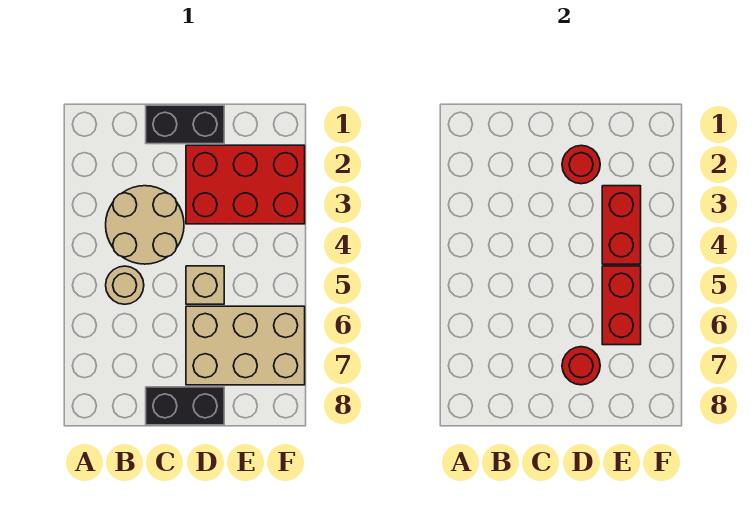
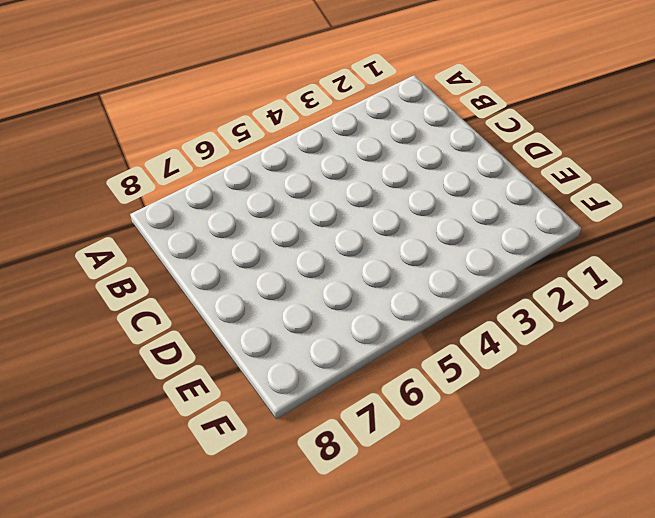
none -> tan round brick B3:C4 level 1
none -> tan round brick B5 level 1

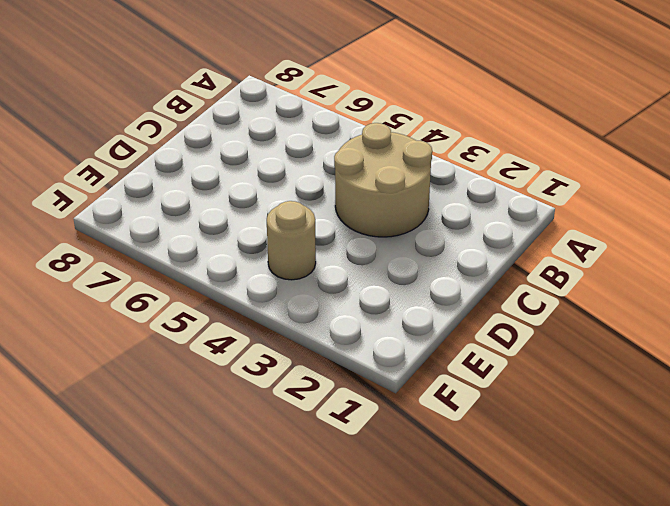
tan round brick E4 level 1 -> tan round brick B5 level 1
none -> black brick C1:D1 level 1
none -> black brick C8:D8 level 1

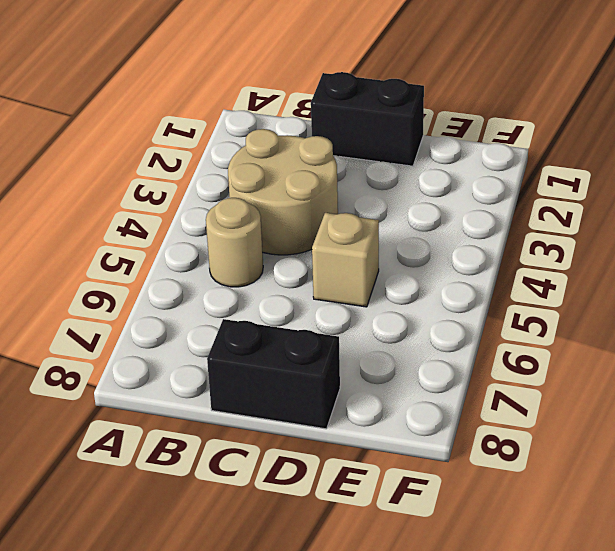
none -> red brick D2:F3 level 1
none -> tan brick D6:F7 level 1

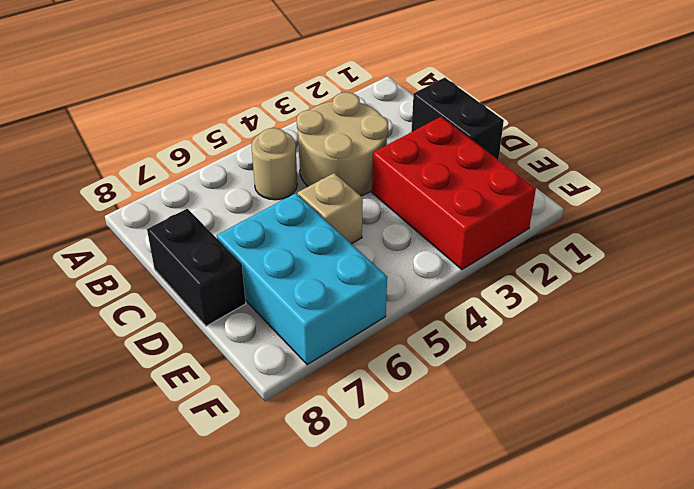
cyan brick D6:F7 level 1 -> tan brick D6:F7 level 1
none -> red round brick D2 level 2
none -> red round brick D7 level 2

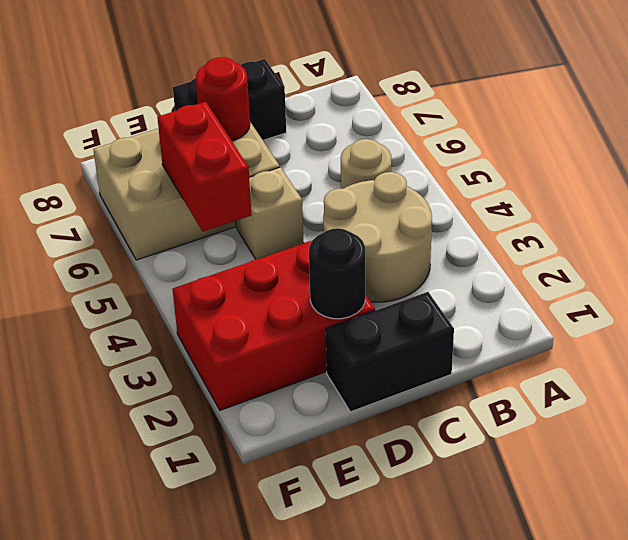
black round brick D2 level 2 -> red round brick D2 level 2
none -> red brick E3:E4 level 2

